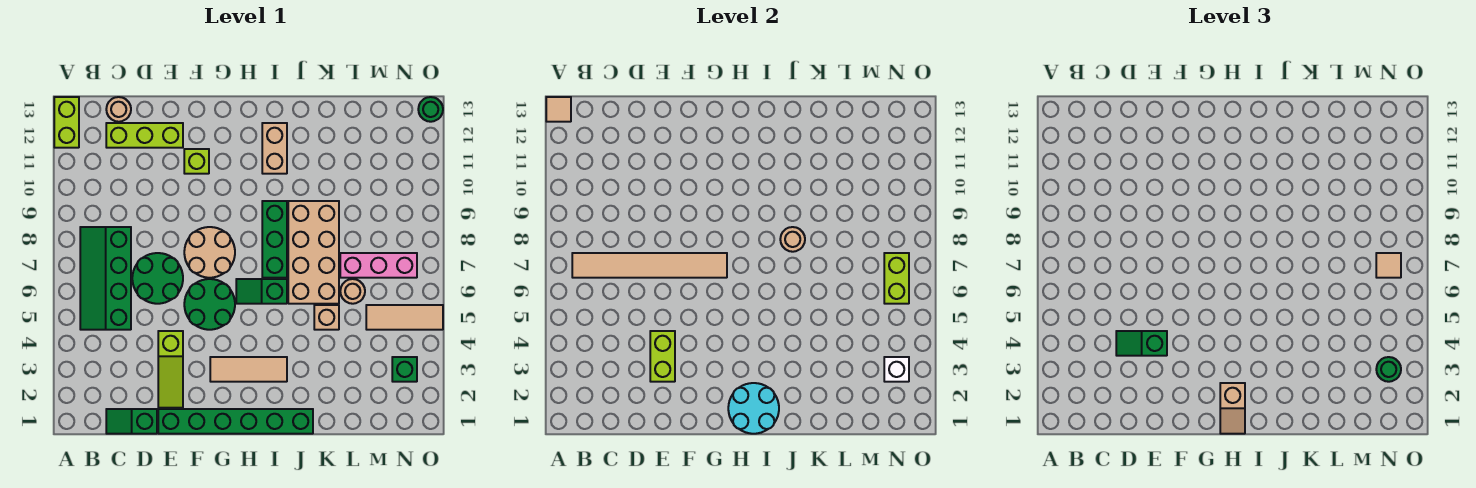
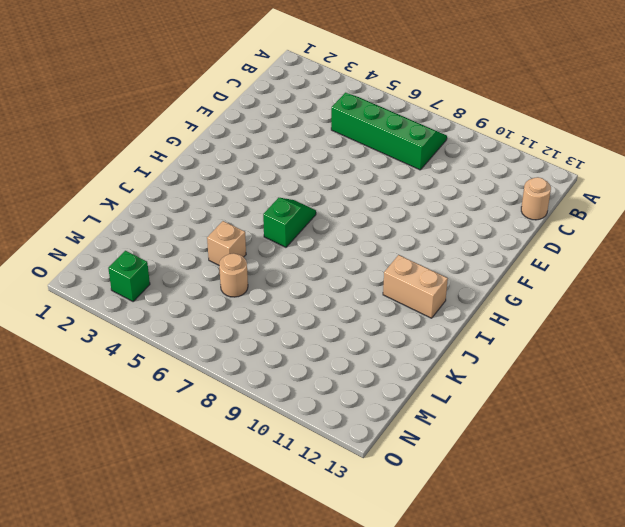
none -> lime brick A12:A13 level 1
none -> green slope C1:D1 level 1 top D
none -> lime brick C12:E12 level 1
none -> green round brick D6:E7 level 1

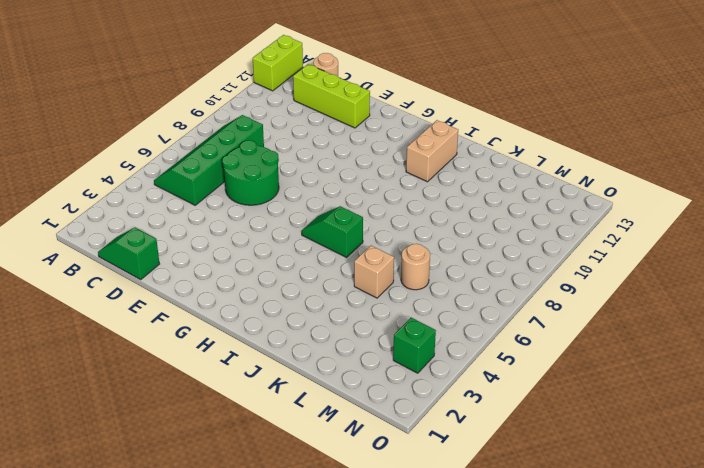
none -> green brick E1:J1 level 1
none -> lime slope E2:E4 level 1 top 4
none -> green round brick F5:G6 level 1
none -> tan round brick F7:G8 level 1

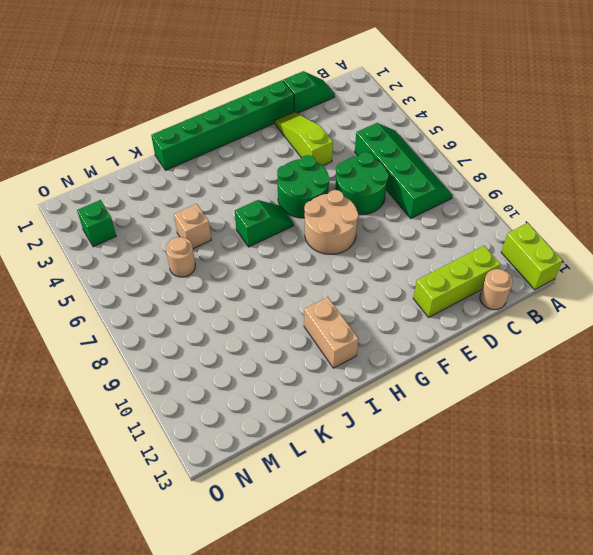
none -> lime brick F11 level 1
none -> tan tile G3:I3 level 1
none -> green brick I7:I9 level 1
none -> tan brick J6:K9 level 1

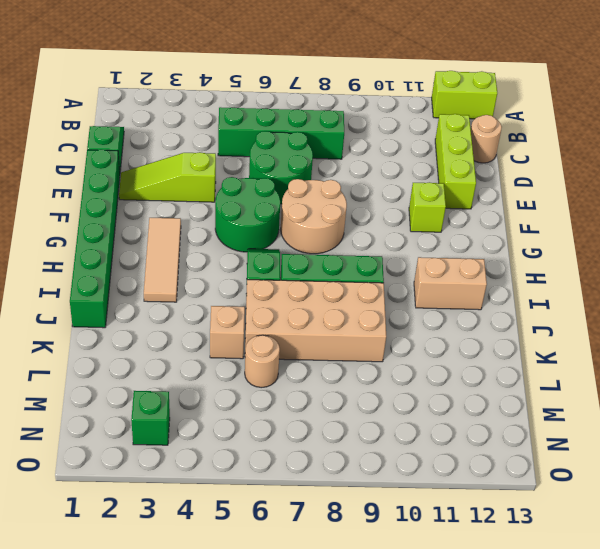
none -> pink brick L7:N7 level 1
none -> tan tile M5:O5 level 1
none -> green round brick O13 level 1
none -> tan tile A13 level 2

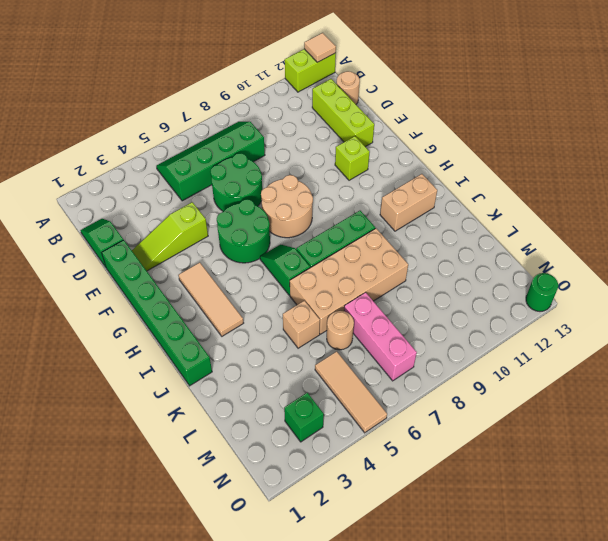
none -> tan tile B7:G7 level 2
none -> lime brick E3:E4 level 2
none -> cyan round brick H1:I2 level 2
none -> tan round brick J8 level 2

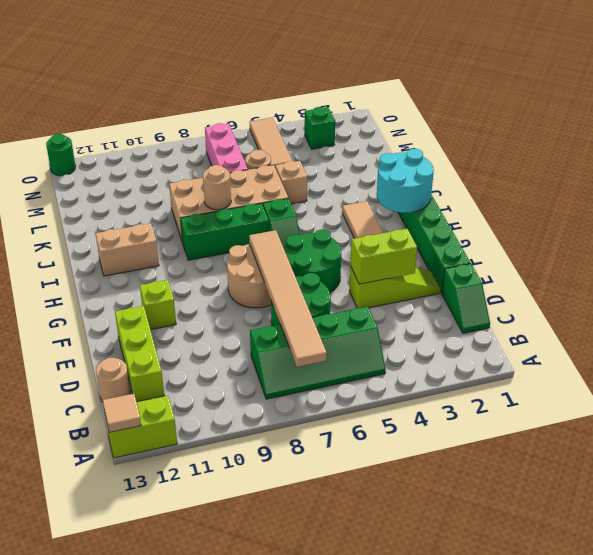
none -> white brick N3 level 2
none -> lime brick N6:N7 level 2
none -> green slope D4:E4 level 3 top E
none -> tan slope H1:H2 level 3 top 2

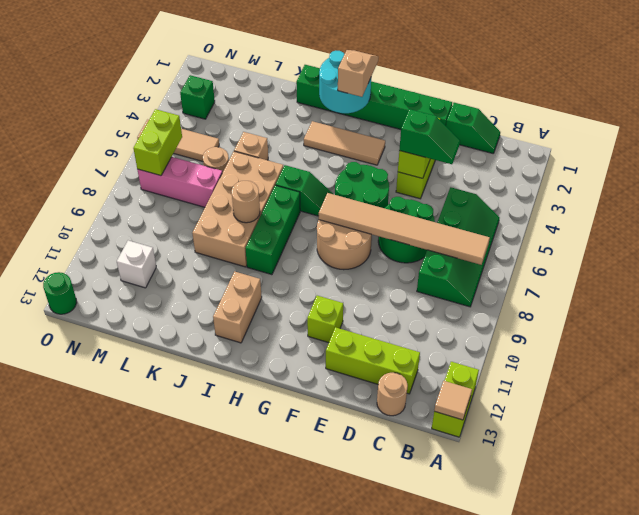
white brick M11 level 1 -> white brick N3 level 2
none -> green round brick N3 level 3
none -> tan tile N7 level 3

